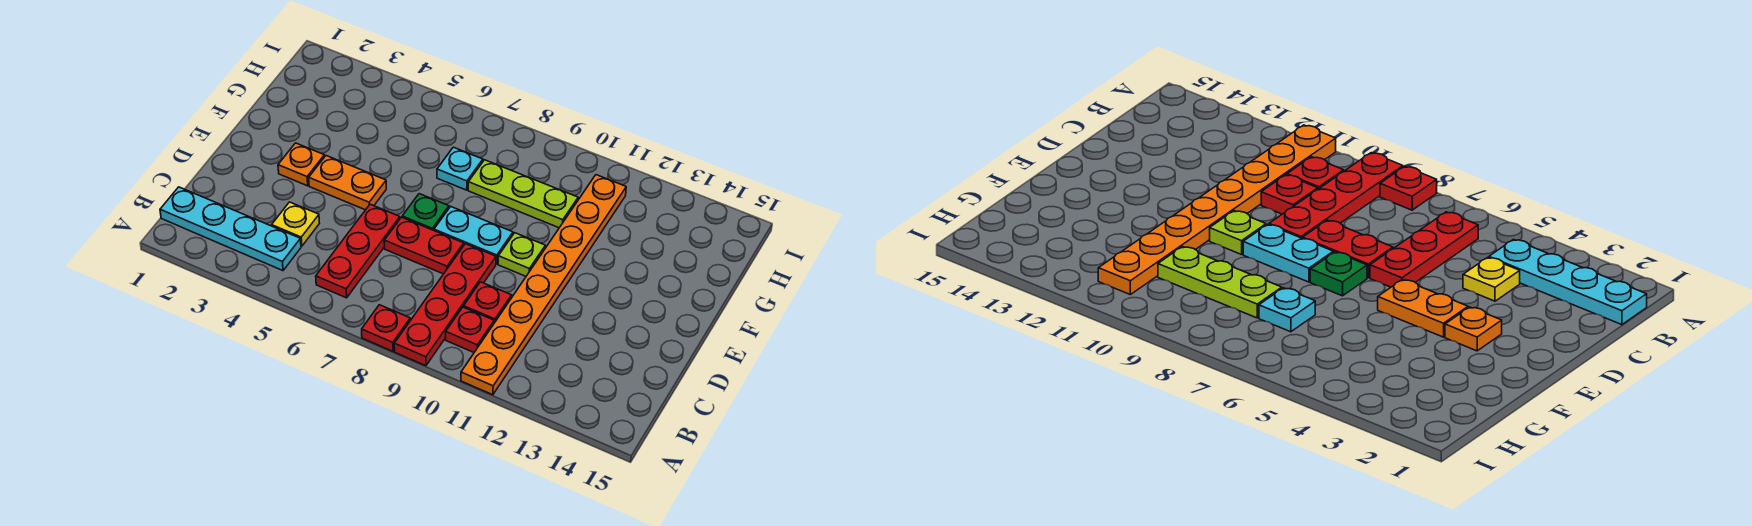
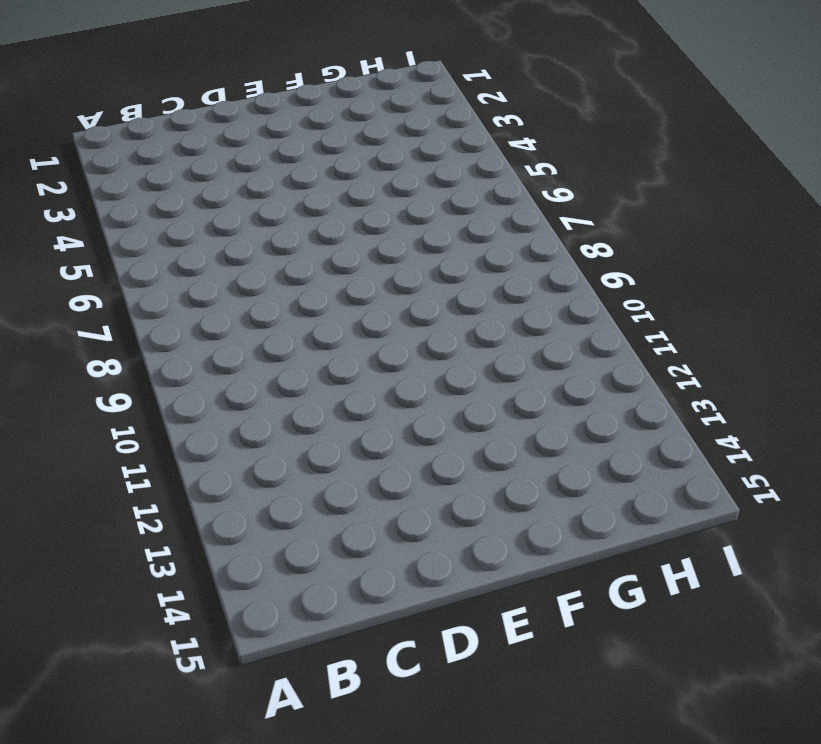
none -> red plate A8 level 1
none -> red plate A9:D9 level 1
none -> orange plate A11:H11 level 1

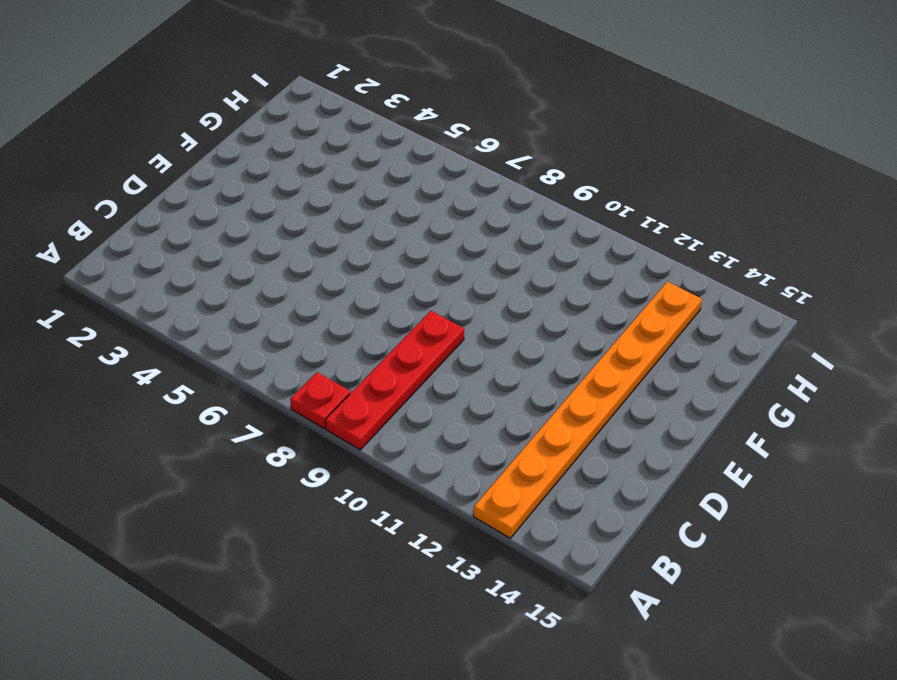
orange plate A13:H13 level 1 -> orange plate A11:H11 level 1
none -> cyan plate B1:B4 level 1
none -> red plate B6:D6 level 1
none -> red plate B10 level 1

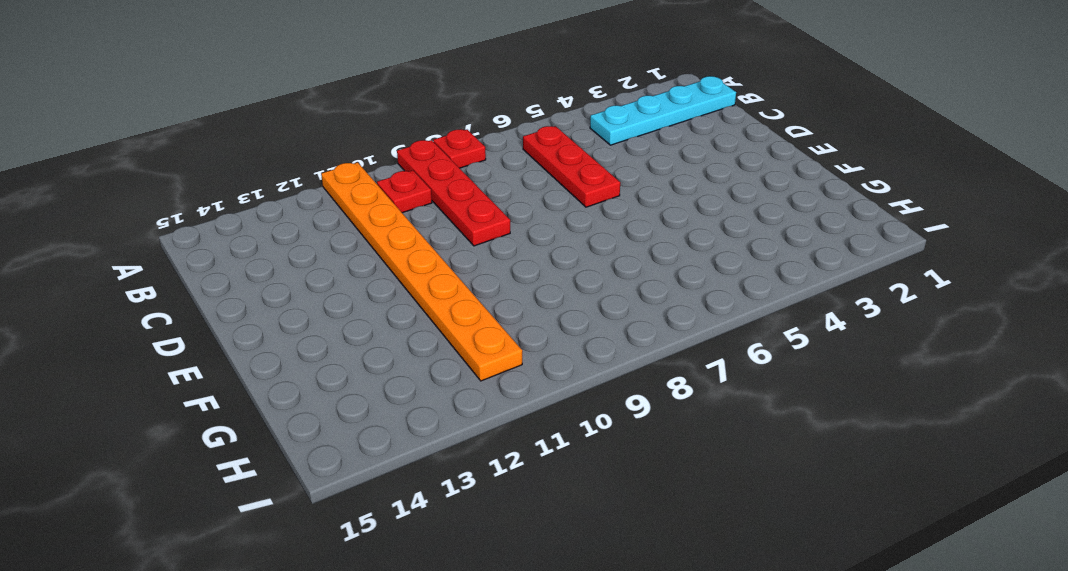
none -> yellow plate C4 level 1
none -> red plate C10 level 1
none -> red plate D7:D8 level 1

